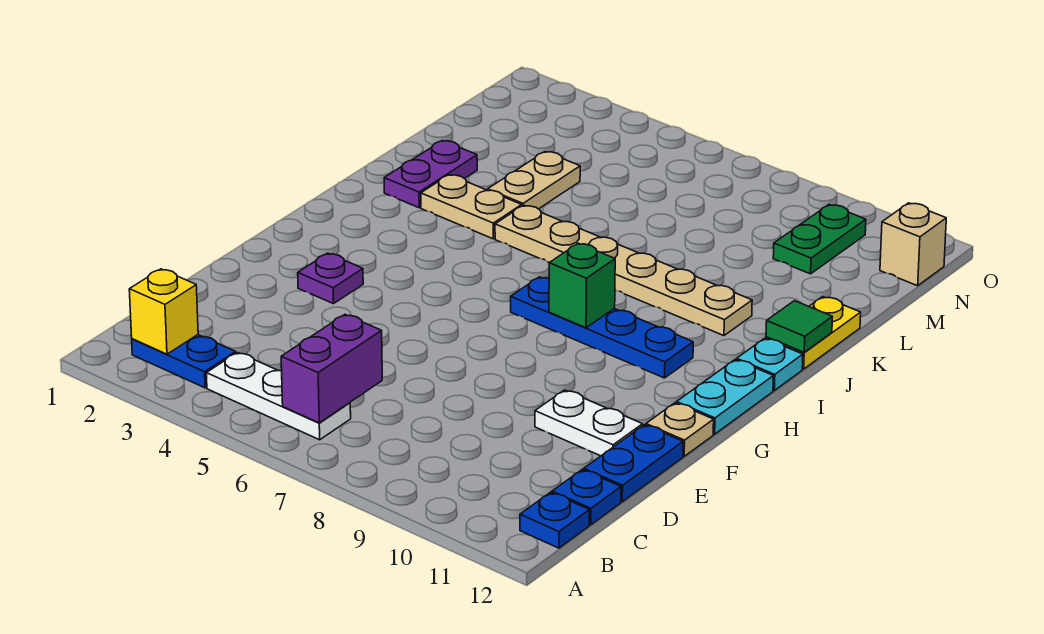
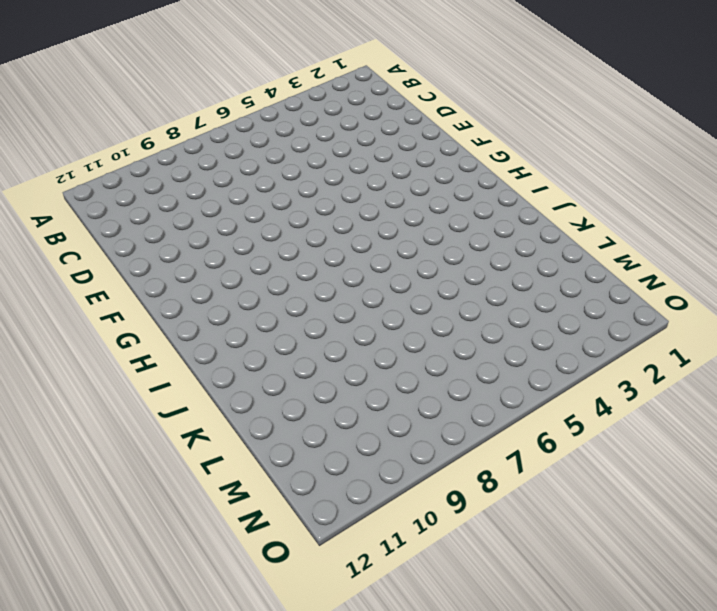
none -> blue plate B2:B3 level 1
none -> white plate B4:B6 level 1
none -> blue plate B12 level 1

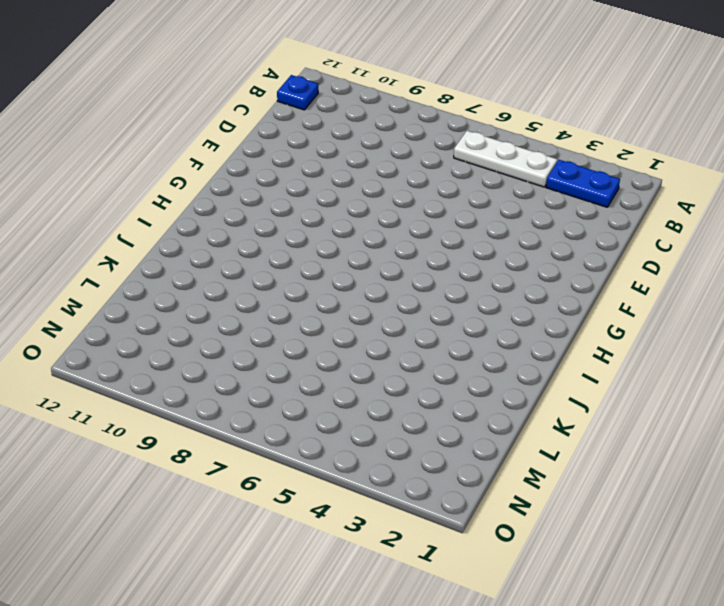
none -> blue plate C12 level 1
none -> blue plate D12:E12 level 1
none -> white plate E10:E11 level 1

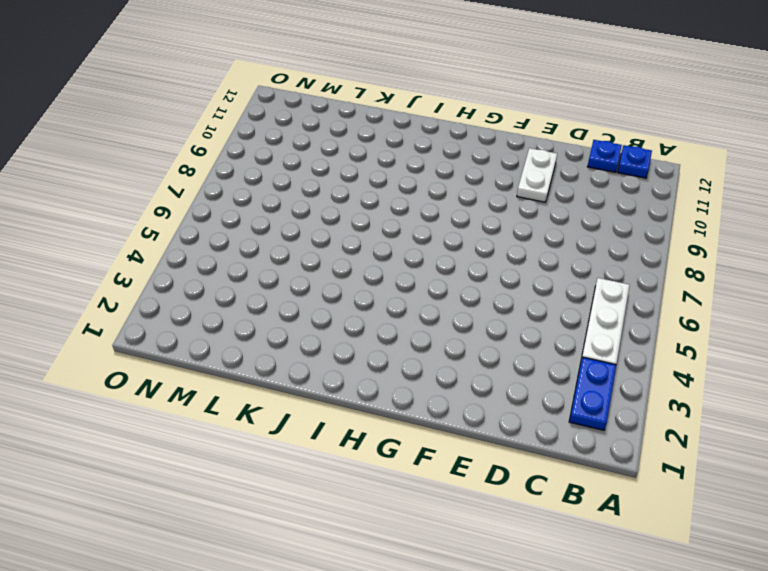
none -> blue plate D12:E12 level 1
none -> purple plate F3 level 1
none -> tan plate F12 level 1

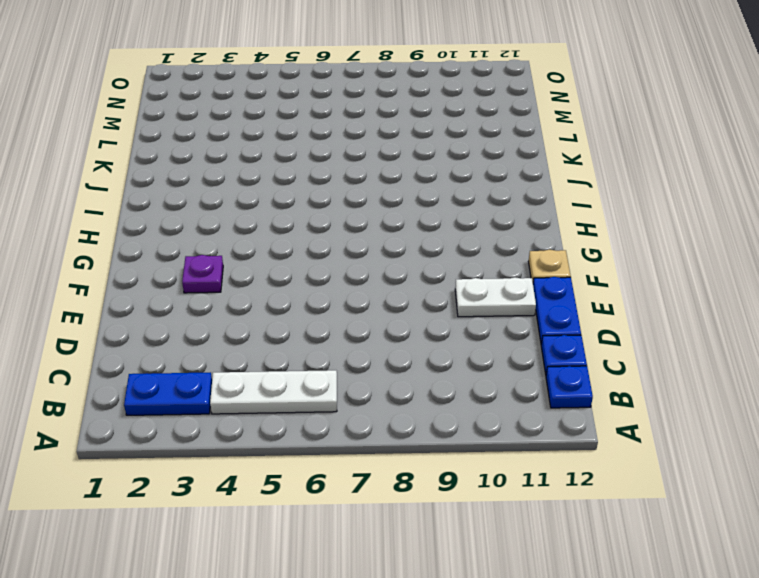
none -> cyan plate G12:H12 level 1
none -> blue plate H7:H10 level 1
none -> cyan plate I12 level 1

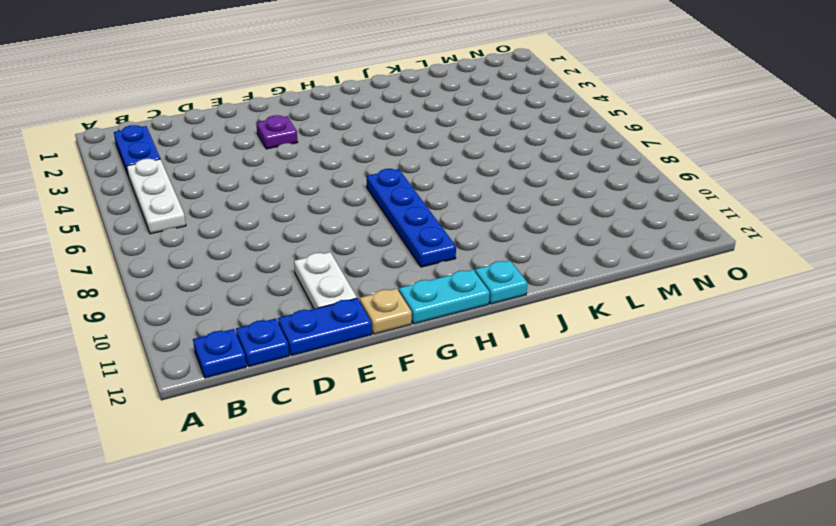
none -> purple plate J2:K2 level 1
none -> tan plate J3:J4 level 1
none -> tan plate J5:J10 level 1

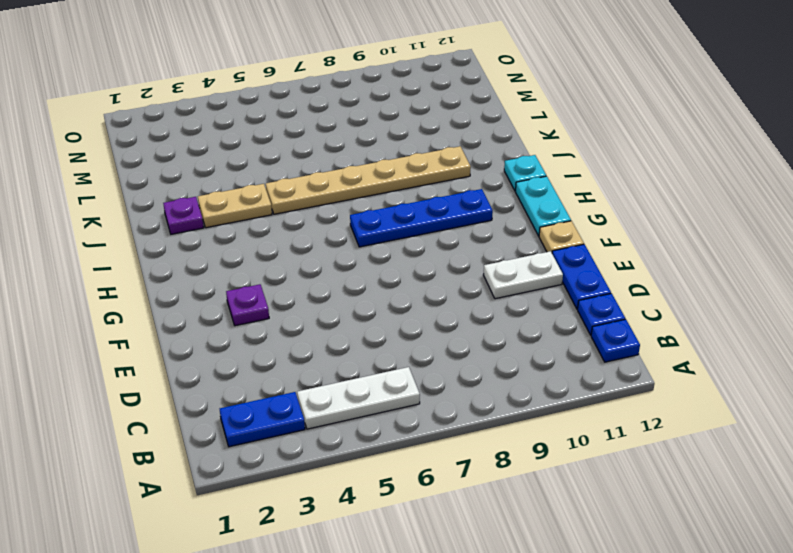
purple plate J2 level 1 -> purple plate J2:K2 level 1
none -> yellow plate J12:K12 level 1
none -> tan plate K4:L4 level 1
none -> green plate M10:N10 level 1

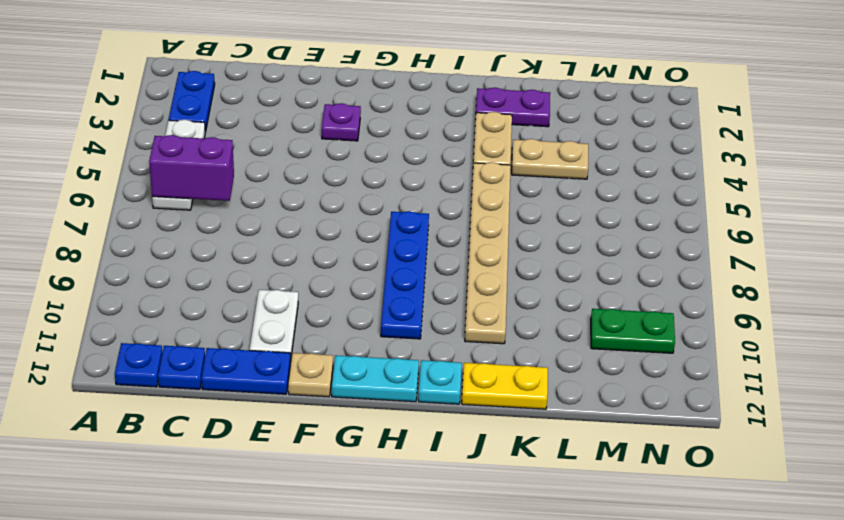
none -> tan brick N12 level 1
none -> yellow brick B2 level 2
none -> green brick H8 level 2

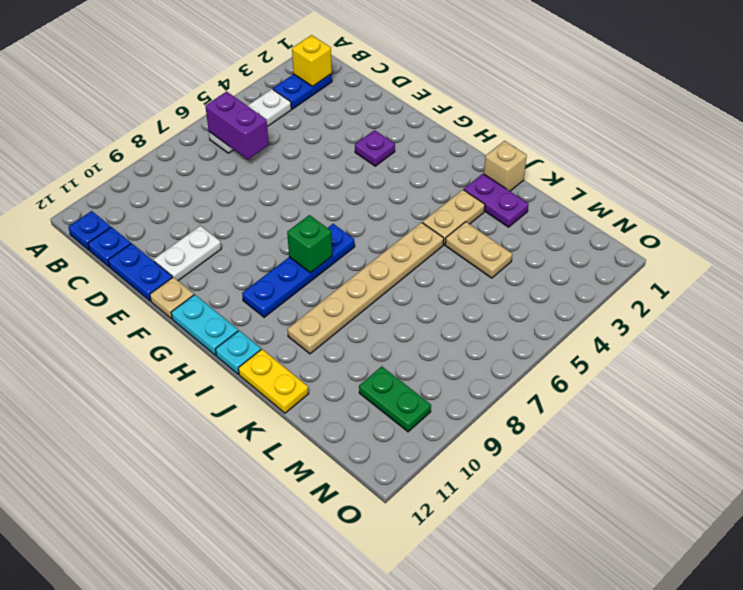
tan brick J1 level 1 -> tan brick N12 level 1
none -> green tile J12 level 2

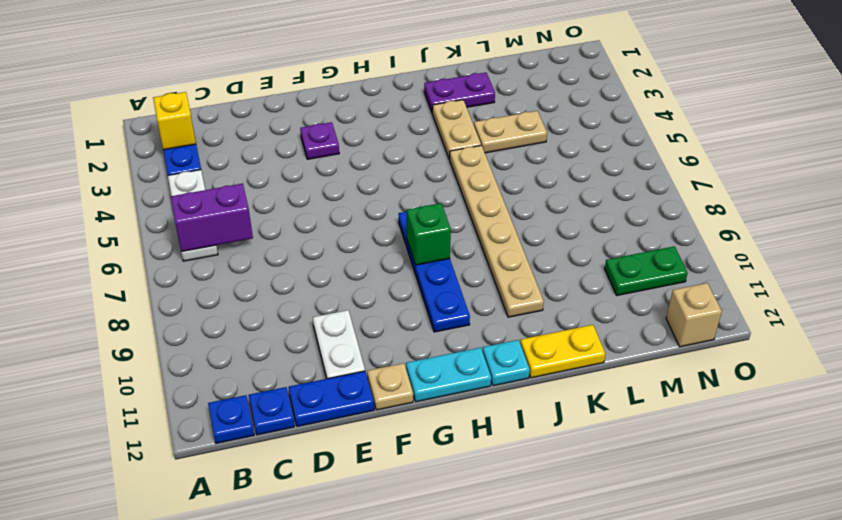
none -> green tile J12 level 2

